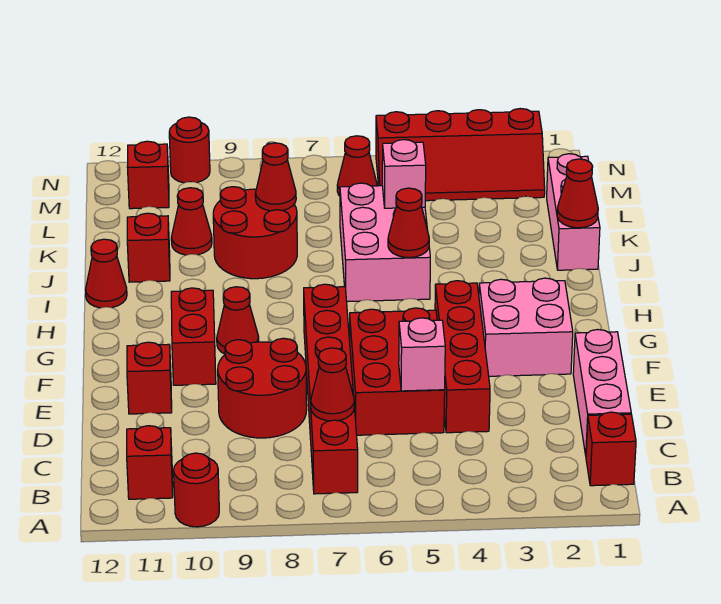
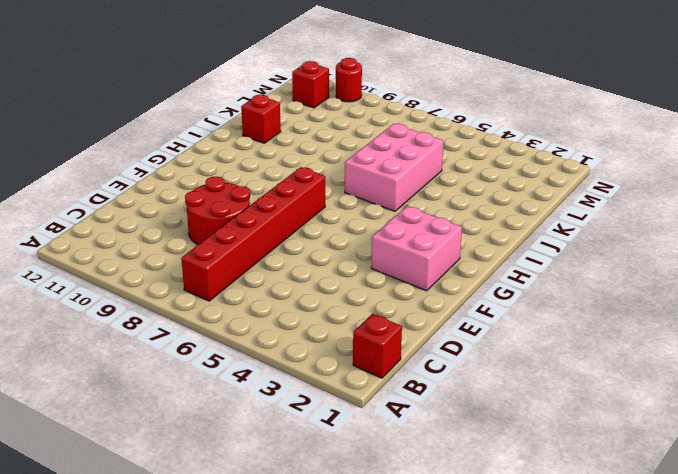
none -> red round brick A10 level 1
none -> red brick B11 level 1
none -> pink brick C1:E1 level 1

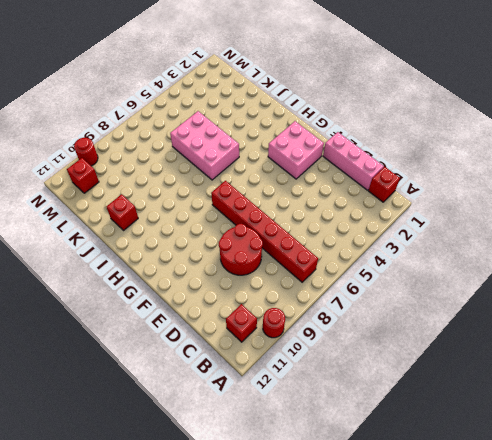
none -> red brick D4:G4 level 1
none -> red brick D5:F6 level 1
none -> red brick E11 level 1

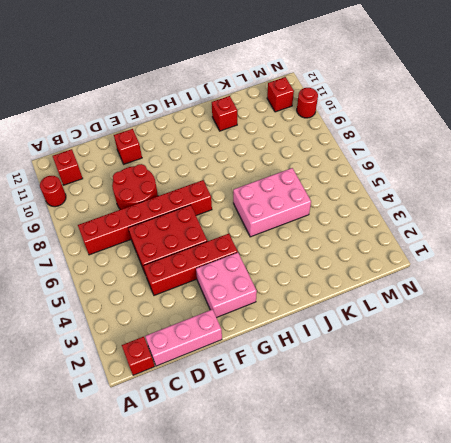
none -> red brick F10:G10 level 1
none -> red cone G9 level 1
none -> red cone I12 level 1

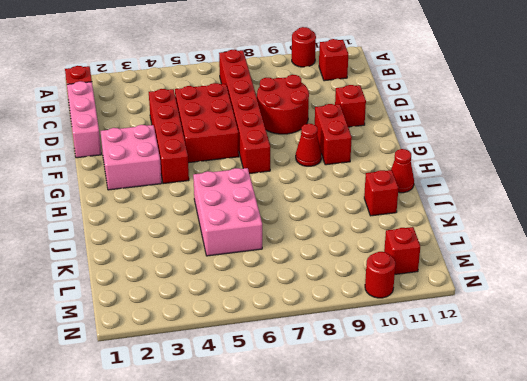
none -> pink brick J1:L1 level 1
none -> red round brick J8:K9 level 1
none -> red cone K10 level 1

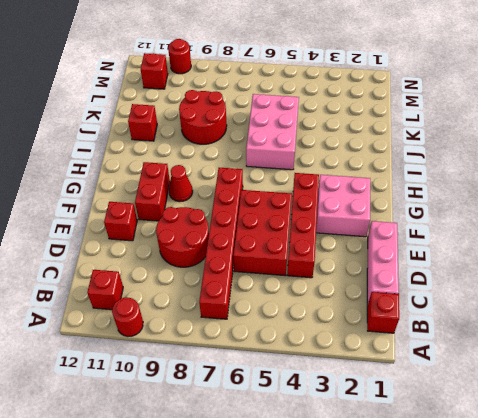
none -> red cone I12 level 1
none -> pink brick J1:L1 level 1
none -> red cone K10 level 1

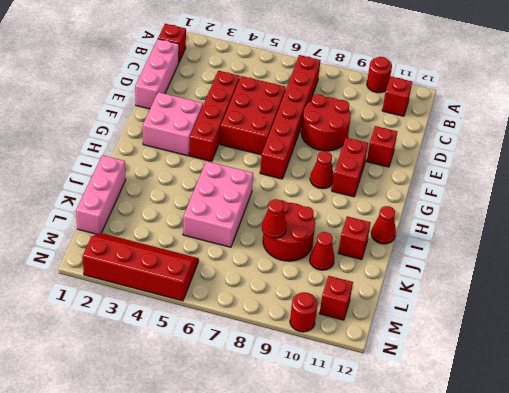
none -> red cone M6 level 1
none -> red cone C7 level 2
none -> pink brick D5 level 2

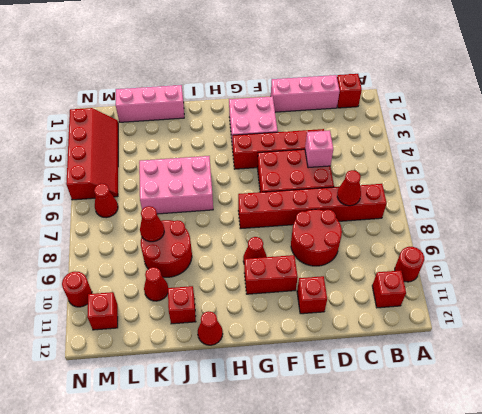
none -> red cone I5 level 2
none -> red cone J1 level 2
none -> pink brick K5 level 2

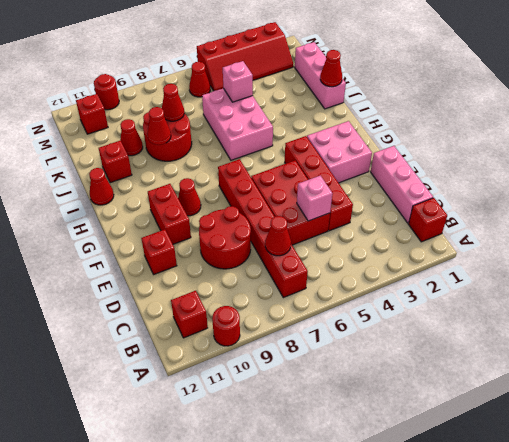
red cone J9 level 2 -> red cone I5 level 2

